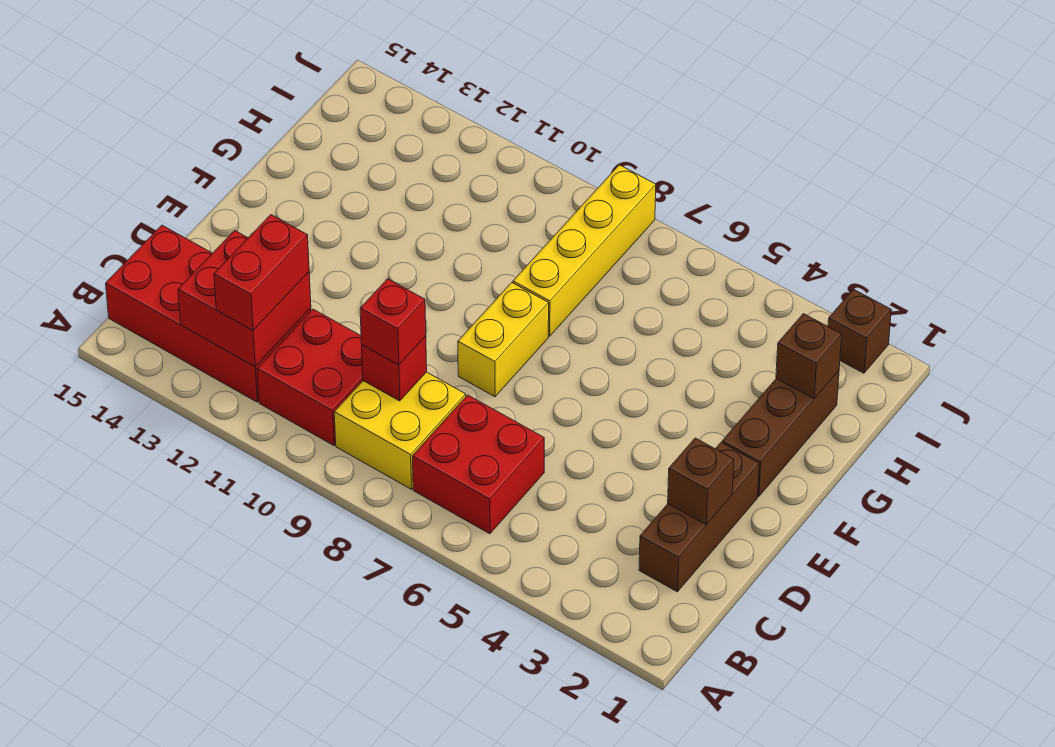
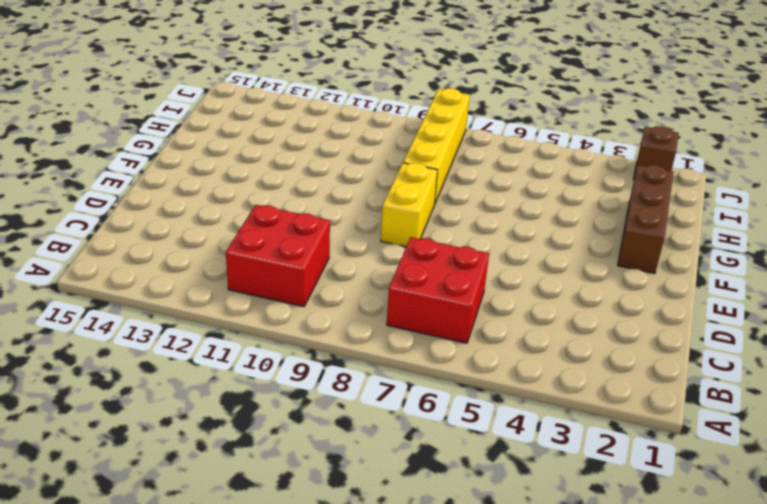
none -> yellow brick B8:C9 level 1
none -> red brick B12:C15 level 1
none -> brown brick C2:E2 level 1

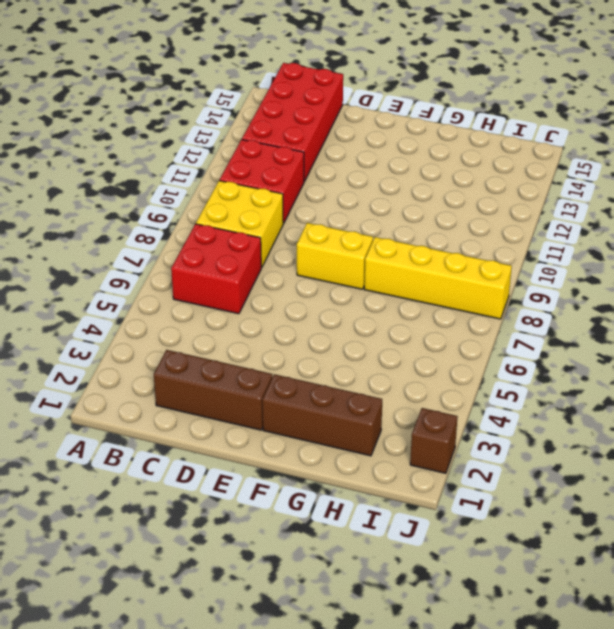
none -> red brick B12:C13 level 2
none -> red brick C9 level 2
none -> brown brick D2 level 2

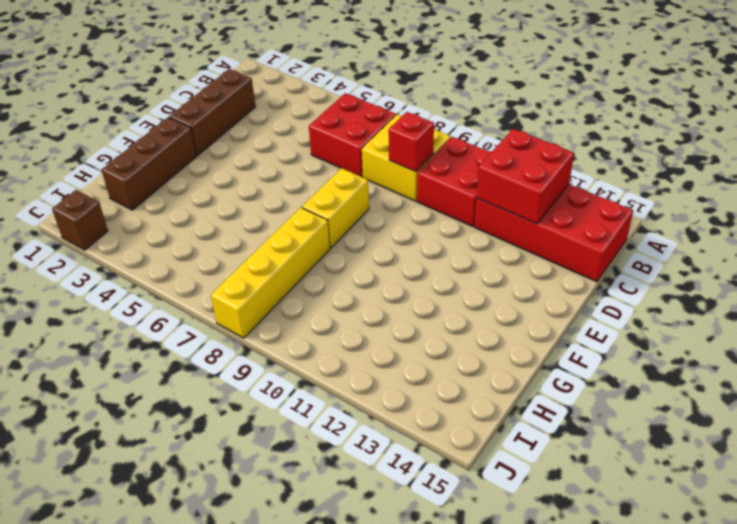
none -> brown brick D2 level 2
none -> brown brick H2 level 2
none -> red brick B12:C12 level 3

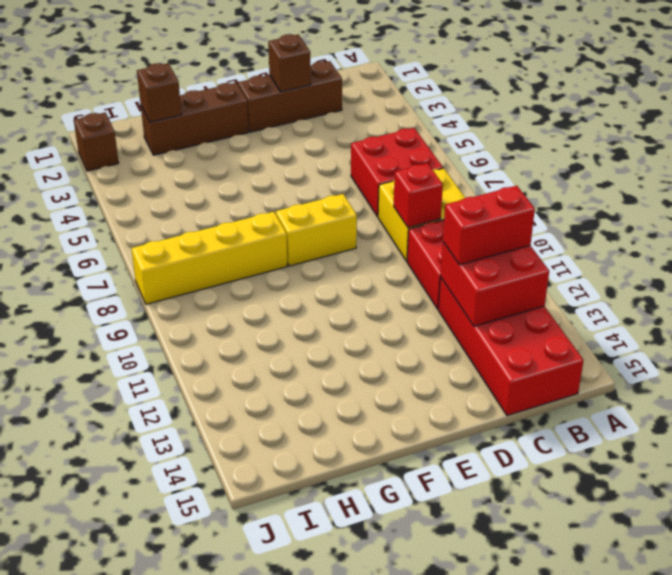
none -> red brick C9 level 3

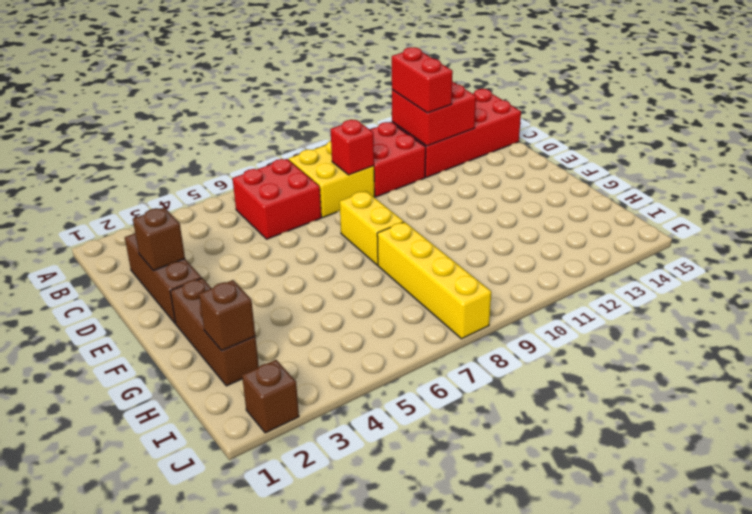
none -> red brick C9 level 3

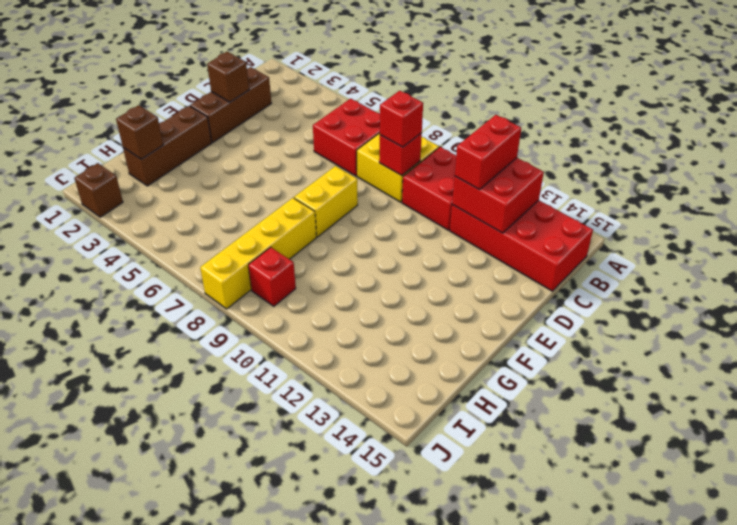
red brick I9 level 1 -> none

